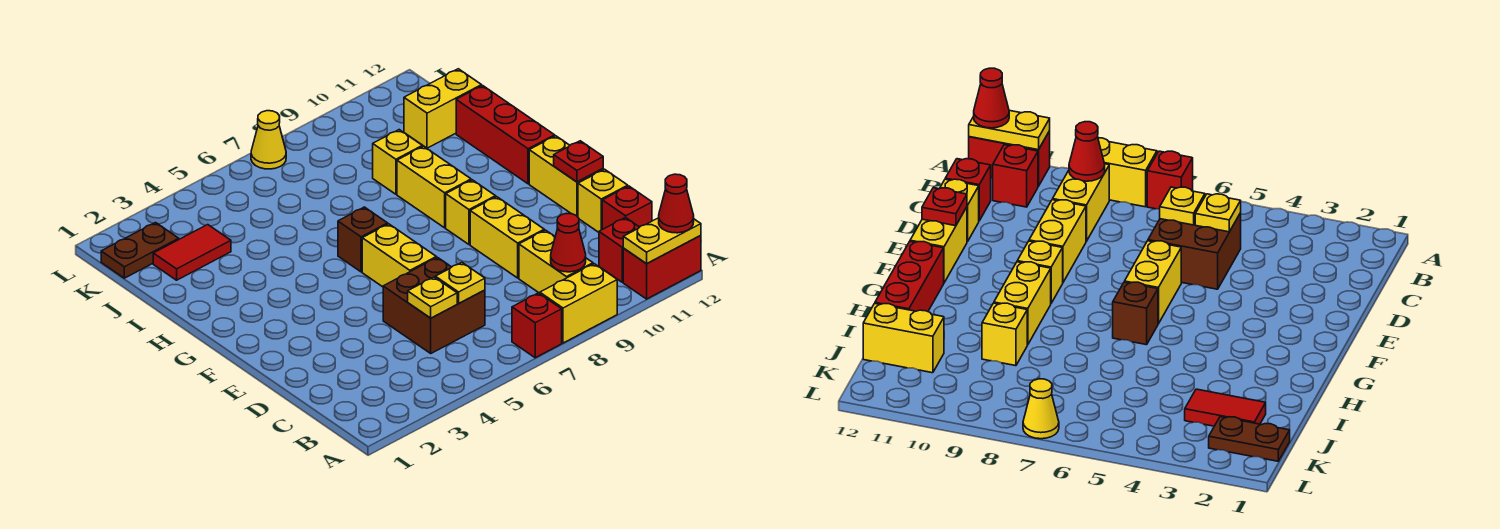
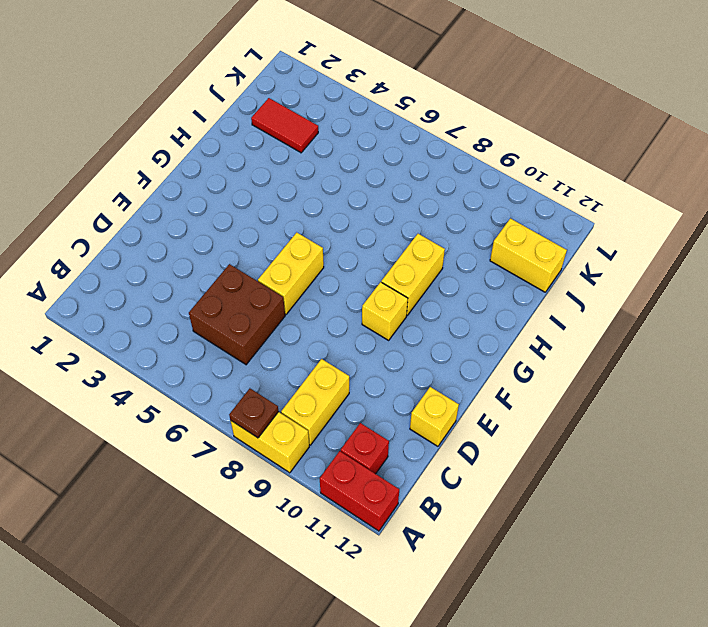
brown plate A8 level 2 -> none
none -> red brick A7 level 1
none -> red brick C12 level 1
none -> yellow brick D9:E9 level 1

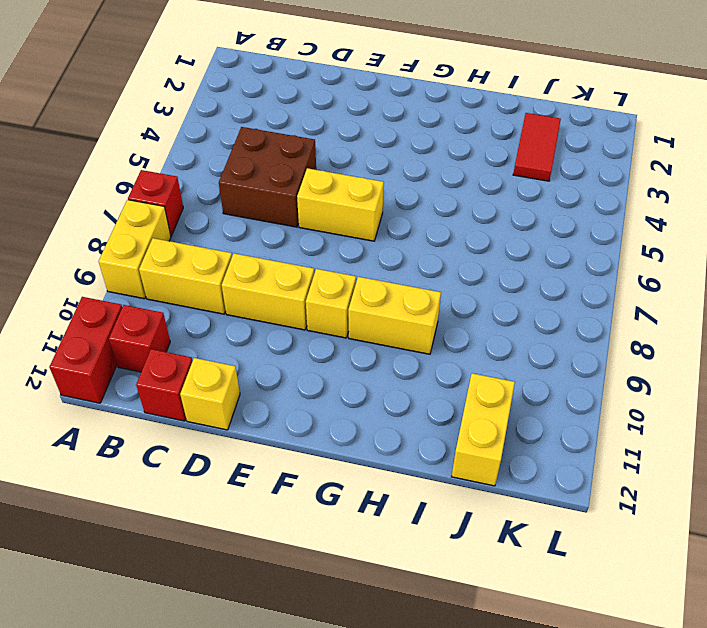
none -> yellow brick E12:F12 level 1
none -> brown brick G6 level 1
none -> red brick G12:I12 level 1

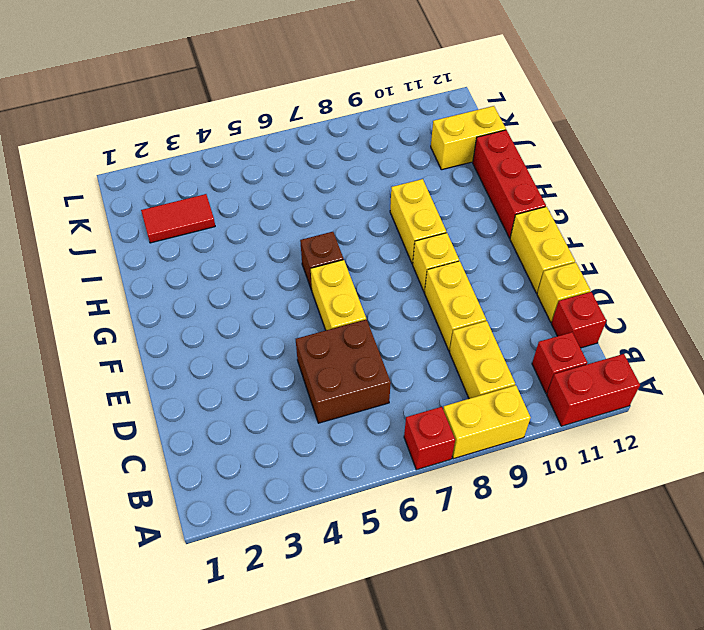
none -> yellow brick I9 level 1
none -> brown plate K1:K2 level 1
none -> yellow cone L7 level 1

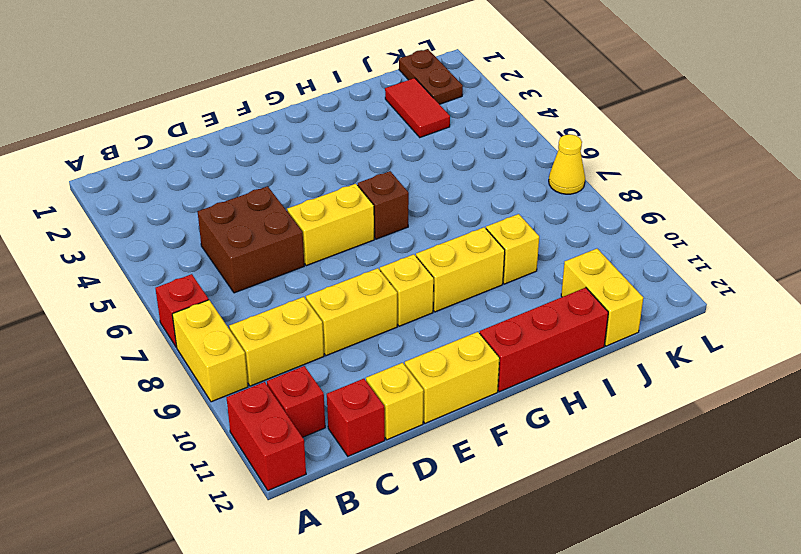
none -> yellow plate A11:A12 level 2
none -> red cone B9 level 2
none -> yellow plate C5 level 2

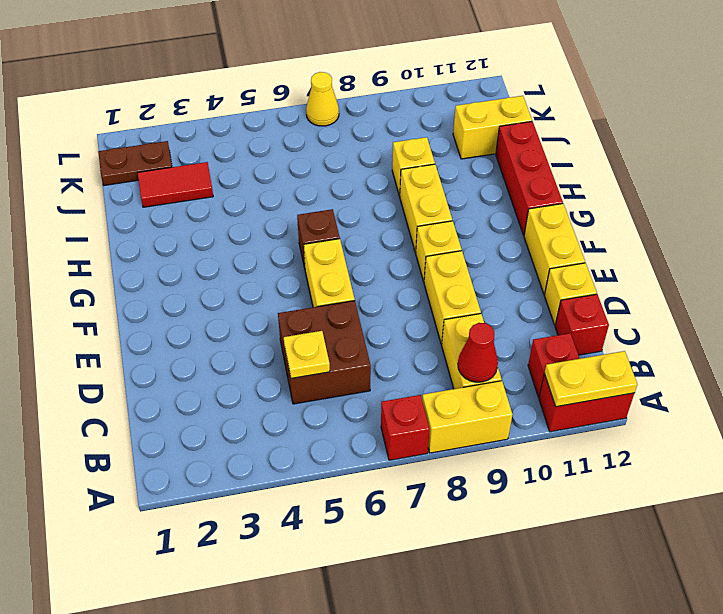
none -> yellow plate C6 level 2
none -> red plate E12 level 2
none -> red cone A12 level 3

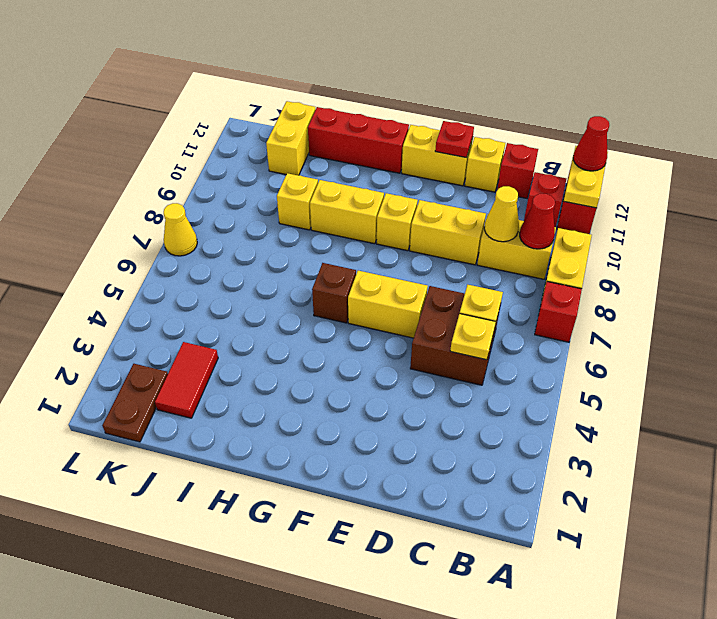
yellow cone C9 level 2 -> none

